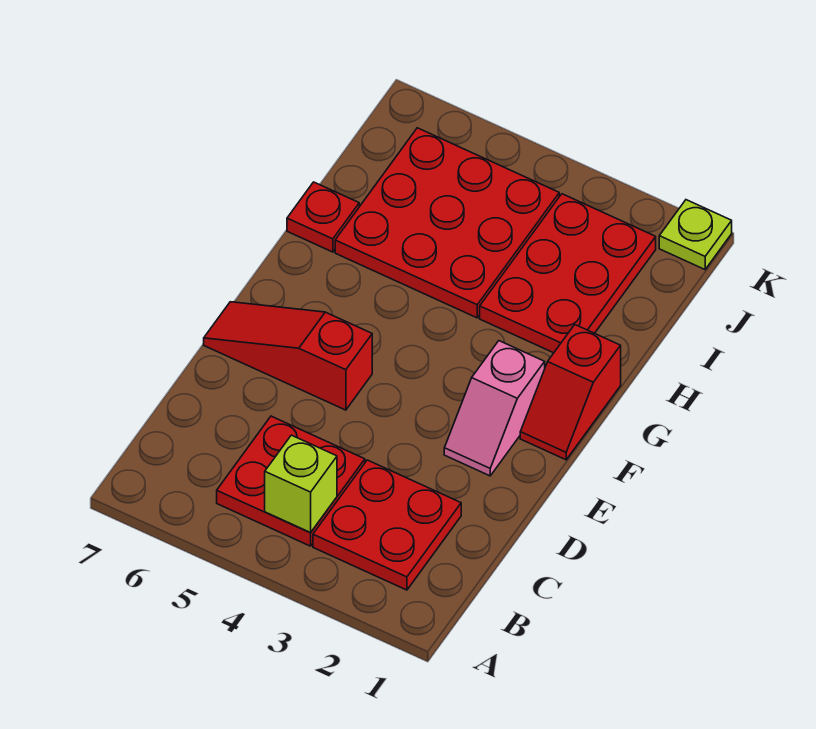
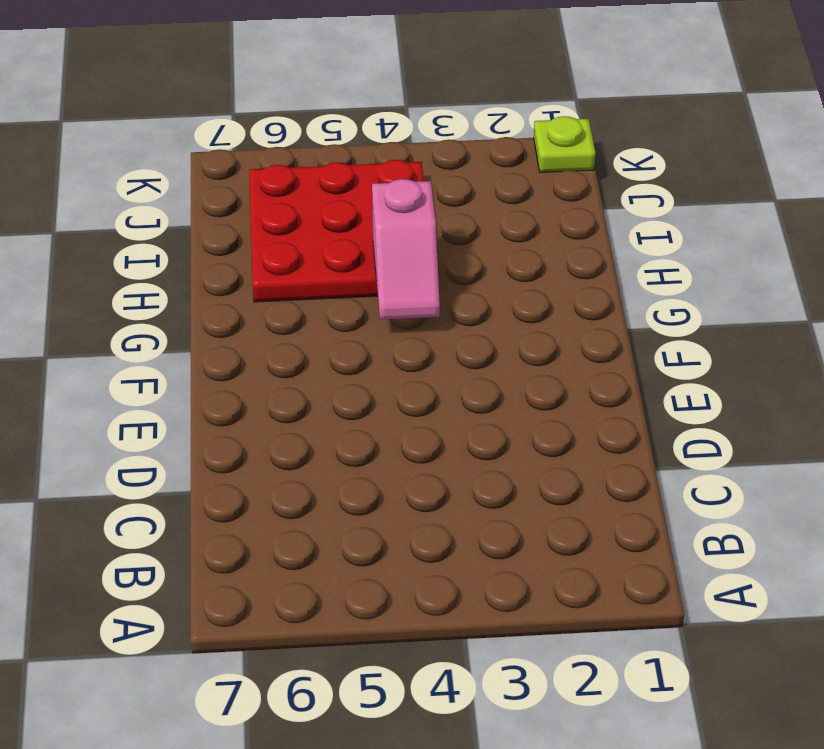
pink slope G4:H4 level 2 top H -> pink slope E2:F2 level 1 top F
none -> red plate B2:C3 level 1
none -> red plate B4:C5 level 1

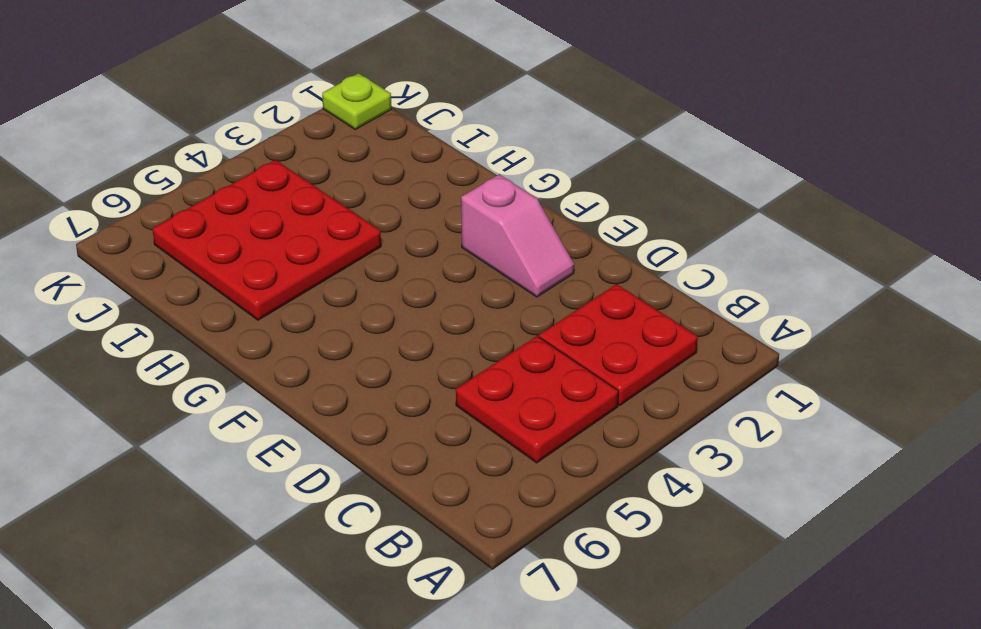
none -> red slope E5:E7 level 1 top 5
none -> red slope F1:G1 level 1 top G

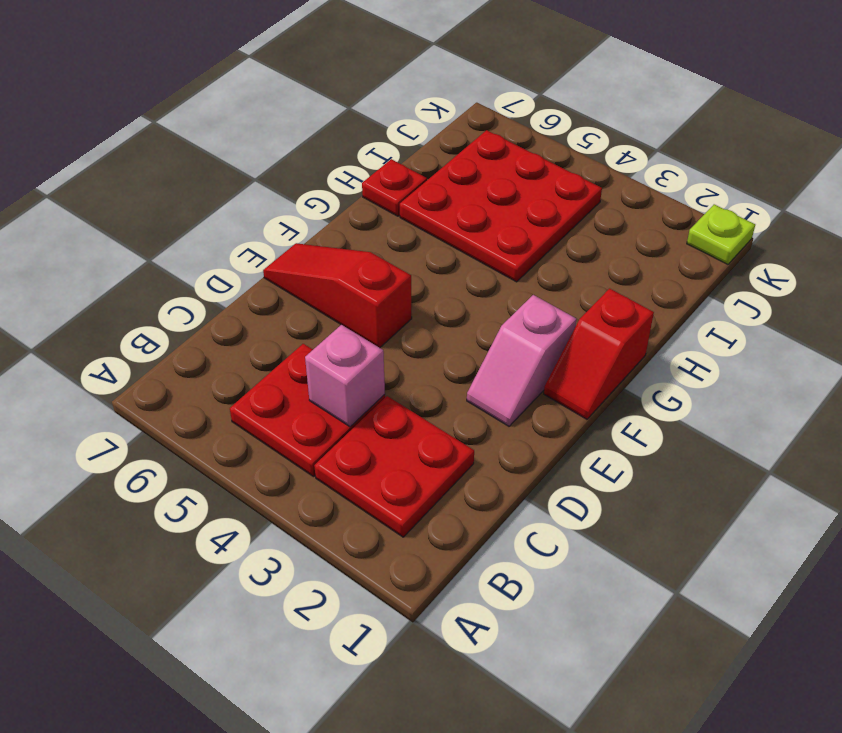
pink brick C4 level 2 -> none
none -> red plate H2:J3 level 1
none -> lime brick B4 level 2

